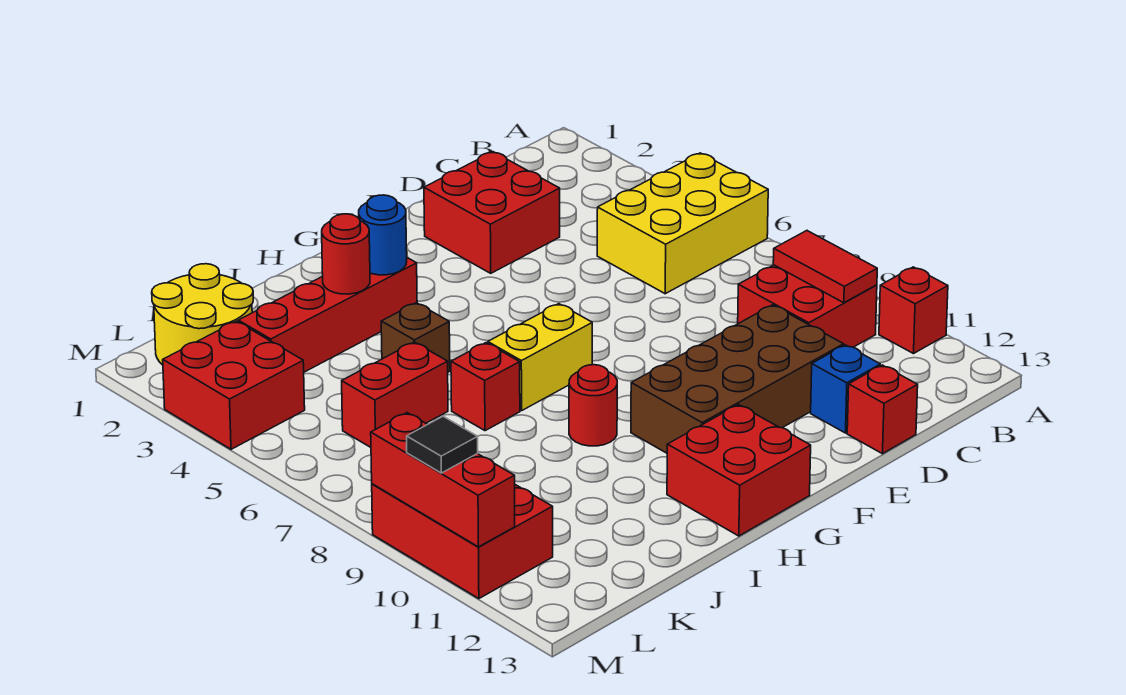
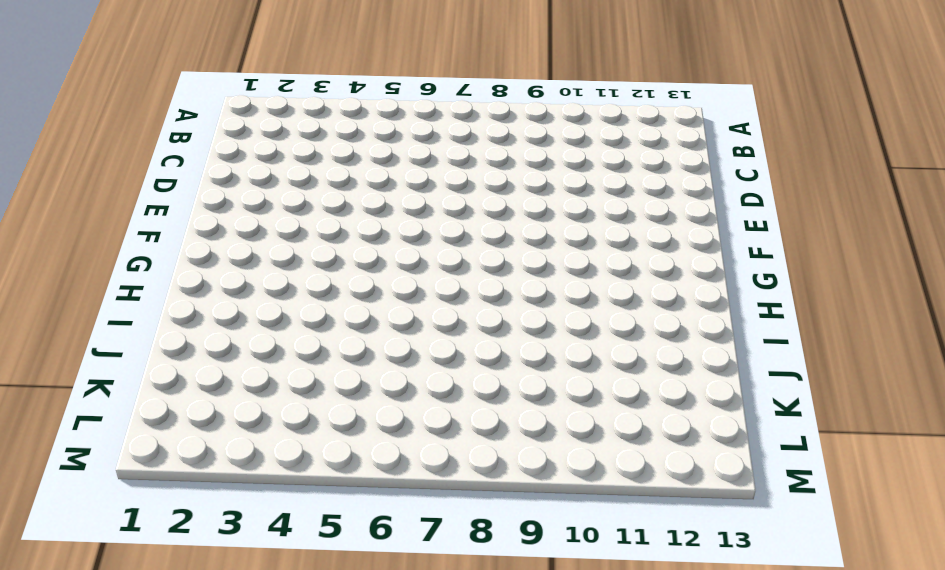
none -> yellow brick A5:C6 level 1
none -> red brick A11 level 1
none -> red brick B9:C10 level 1

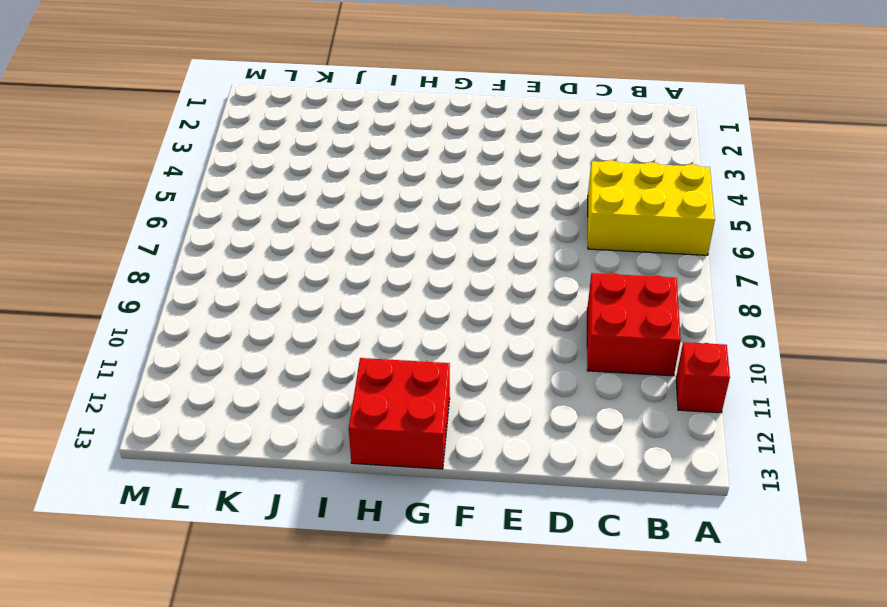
none -> red brick D2:E3 level 1
none -> brown brick D10:G11 level 1
none -> blue brick D12 level 1

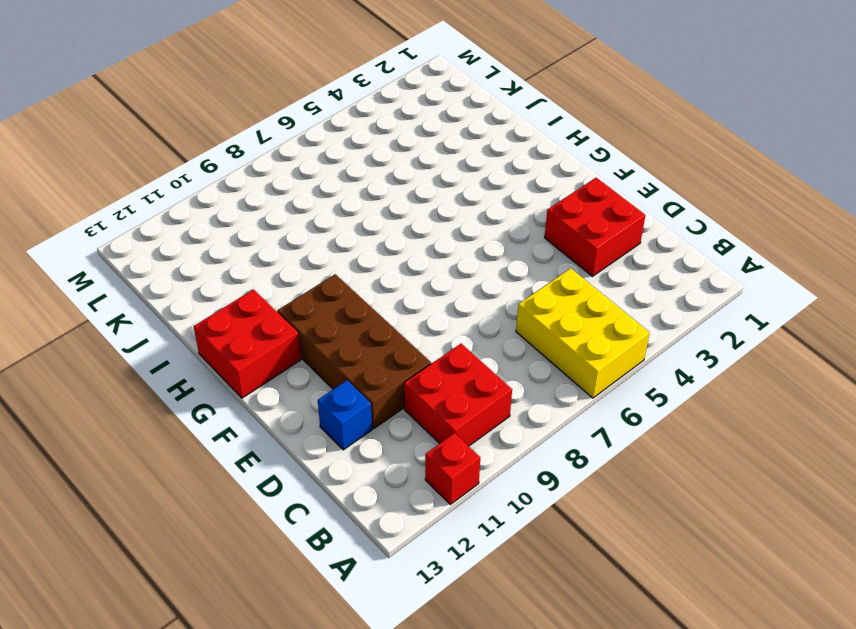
none -> red brick D13 level 1
none -> yellow brick G7:H7 level 1
none -> red brick H3:K3 level 1

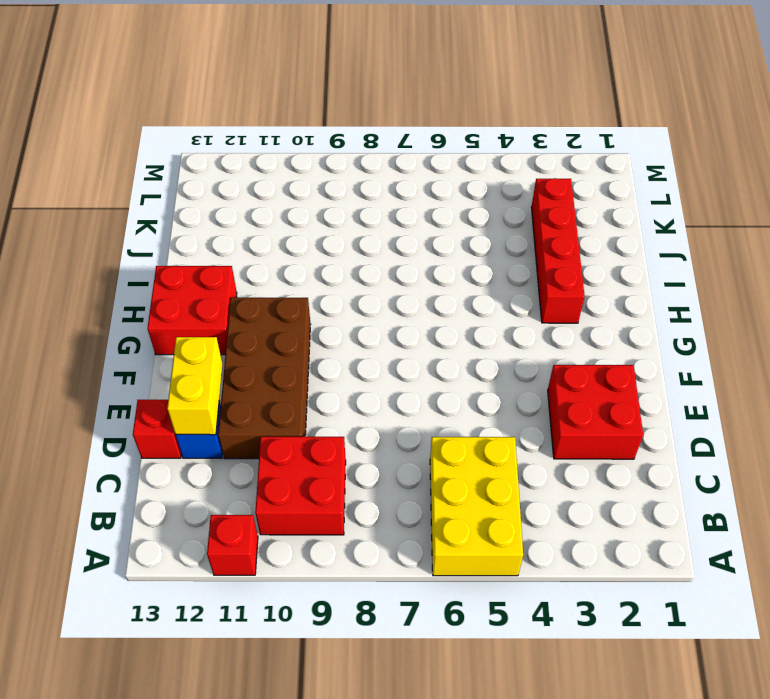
yellow brick D12:E12 level 2 -> yellow brick G7:H7 level 1
none -> red round brick H9 level 1
none -> brown brick I5 level 1
none -> red brick I7 level 1

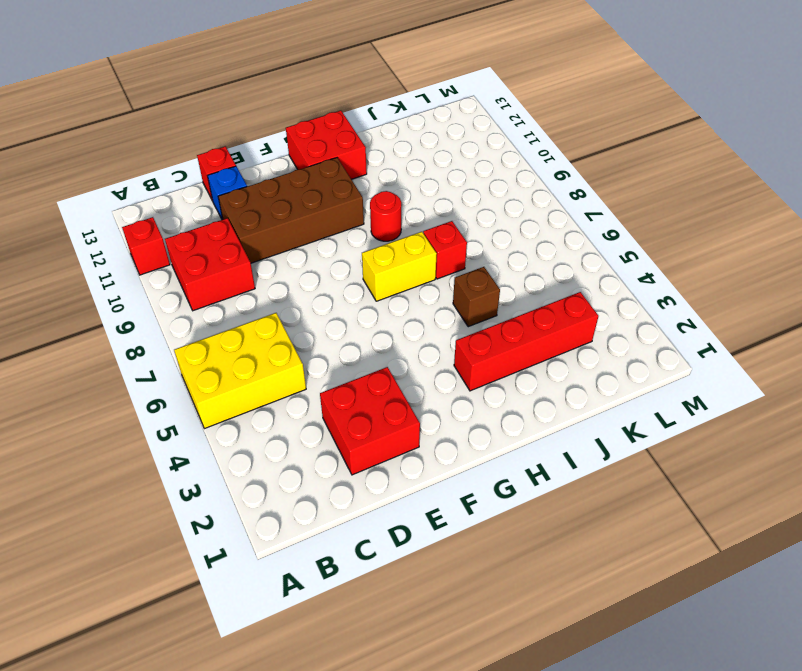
none -> red brick J6:K6 level 1
none -> yellow round brick K1:L2 level 1
none -> red brick L3:M4 level 1

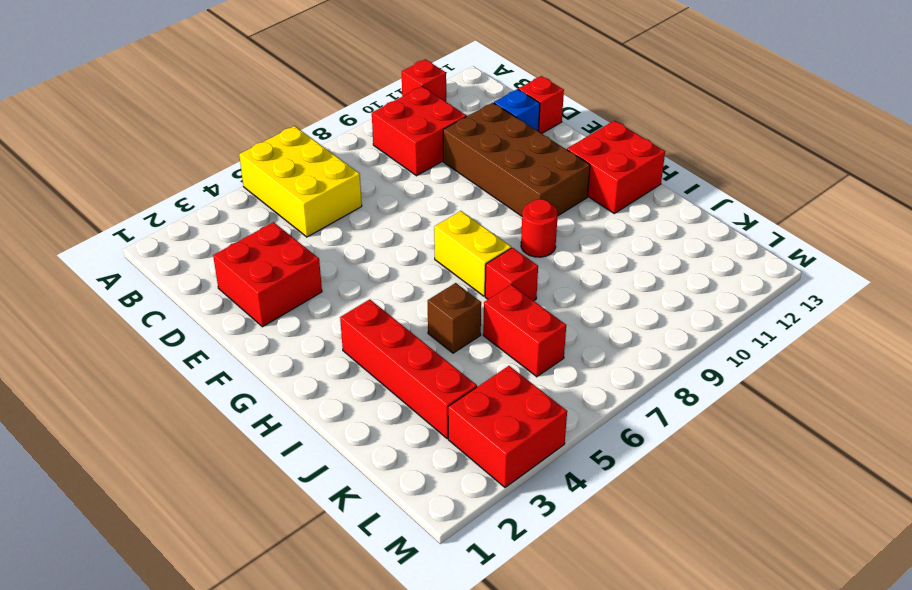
none -> yellow round brick K1:L2 level 1
none -> red brick L9:M11 level 1
none -> red tile B9:B10 level 2

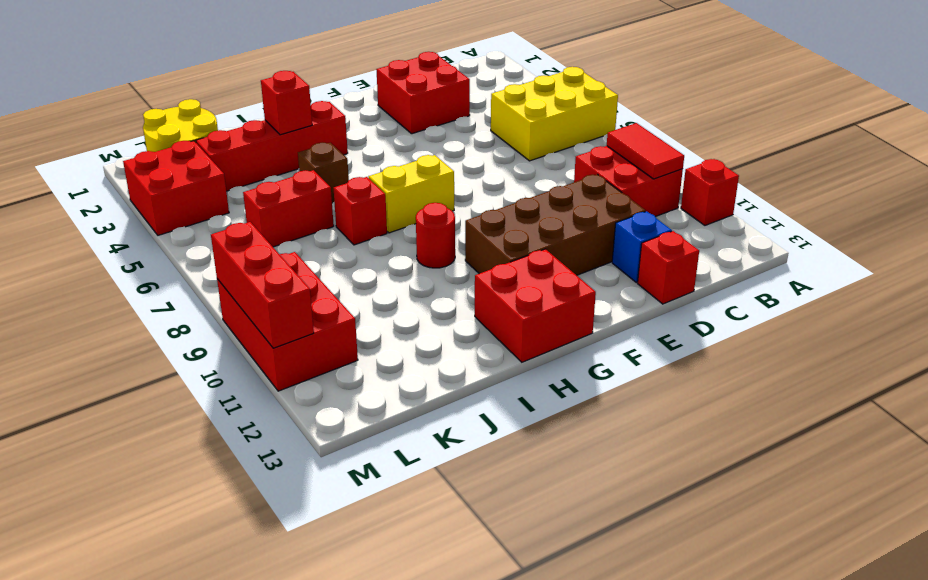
red brick I3 level 2 -> red round brick I3 level 2
none -> blue round brick H3 level 2
none -> black tile M10 level 3

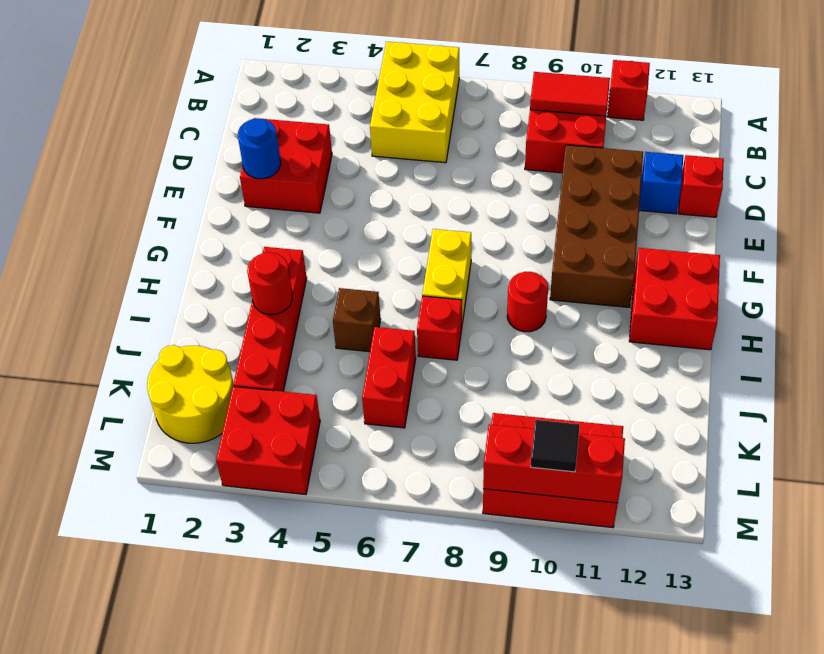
blue round brick E2 level 2 -> blue round brick H3 level 2

